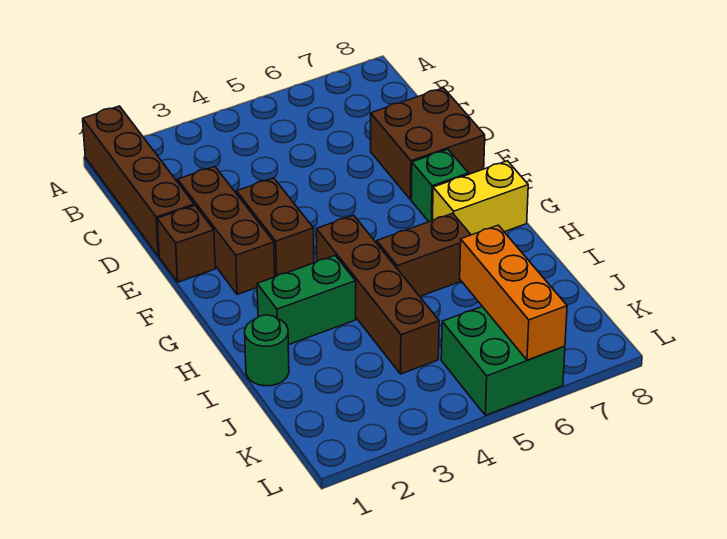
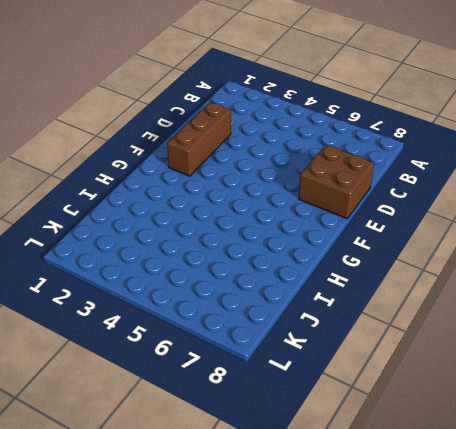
none -> brown brick A1:D1 level 1
none -> brown brick E1 level 1
none -> brown brick E3:F3 level 1

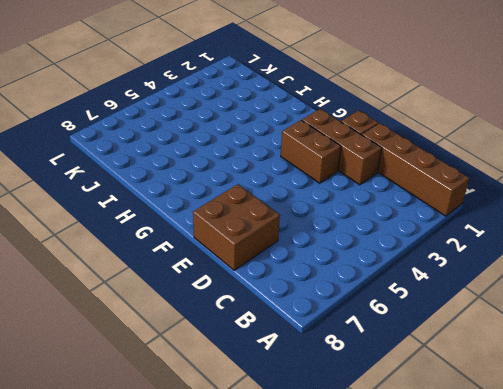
none -> green brick F7 level 1
none -> brown brick G4:J4 level 1
none -> yellow brick G7:G8 level 1

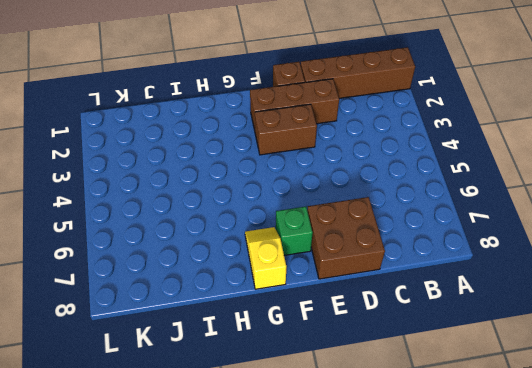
yellow slope G7:G8 level 1 top 8 -> yellow brick G7:G8 level 1
none -> brown brick G4:J4 level 1
none -> green brick H2:H3 level 1
none -> brown brick H5:H6 level 1

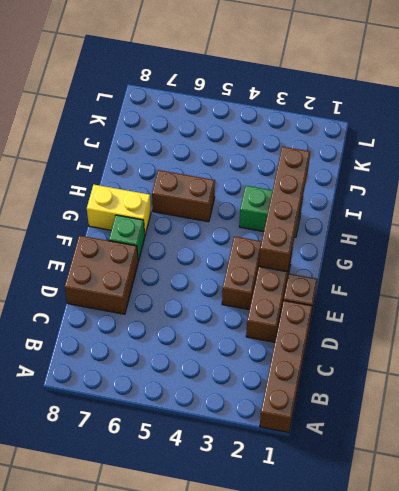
brown brick F2:I2 level 2 -> brown brick G4:J4 level 1
none -> green round brick I1 level 1
none -> green brick K5:L6 level 1
none -> orange brick J6:L6 level 2

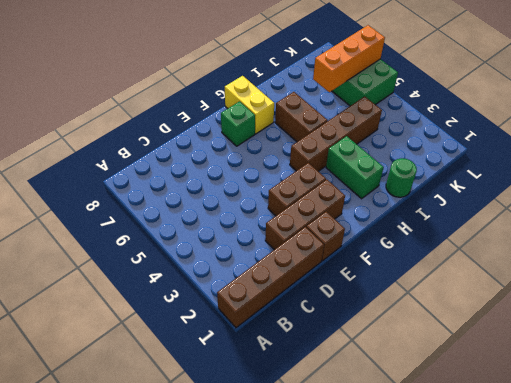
none -> brown brick D7:E8 level 1

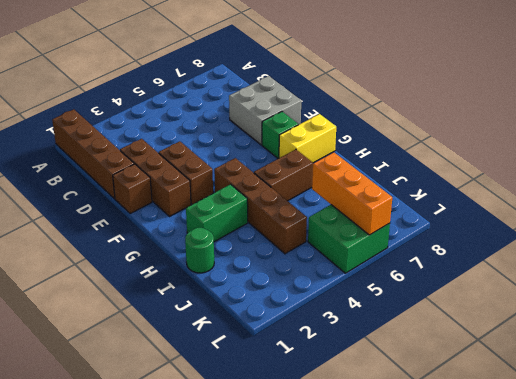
grey brick D7:E8 level 1 -> brown brick D7:E8 level 1

